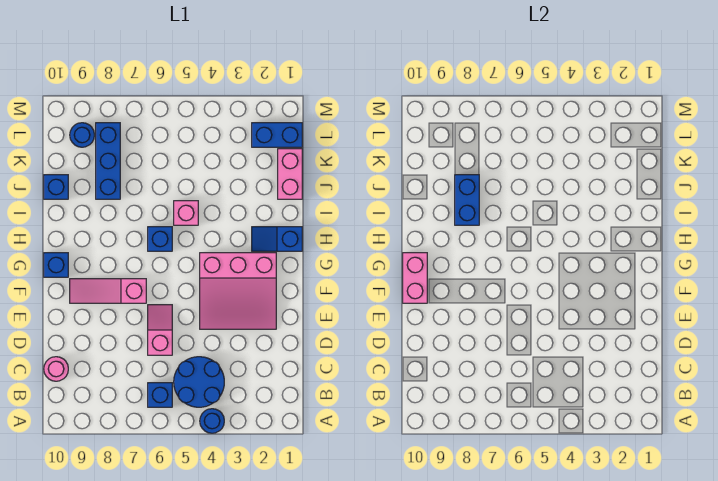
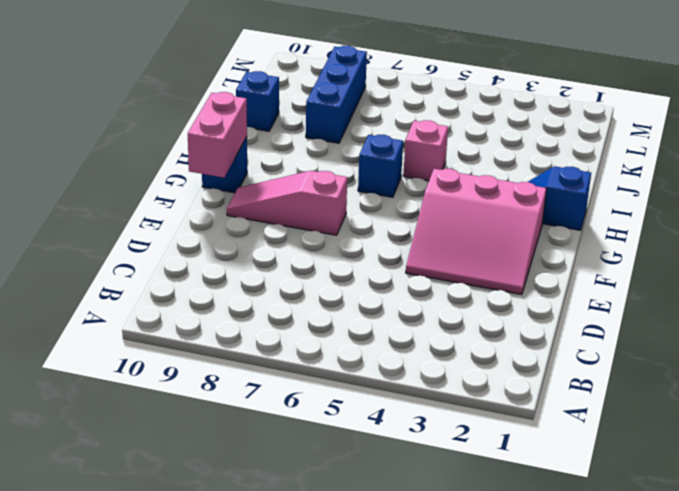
none -> blue round brick A4 level 1
none -> blue round brick B4:C5 level 1
none -> blue brick B6 level 1

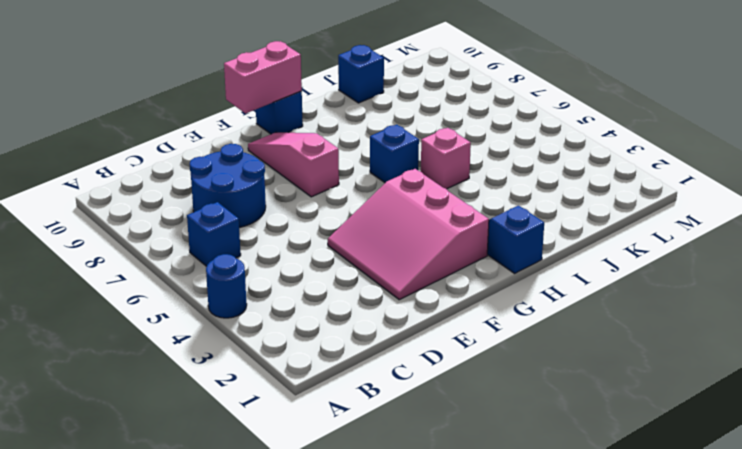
blue round brick C7:D8 level 1 -> blue round brick B4:C5 level 1
none -> pink round brick C10 level 1
none -> pink slope D6:E6 level 1 top D
none -> pink brick J1:K1 level 1

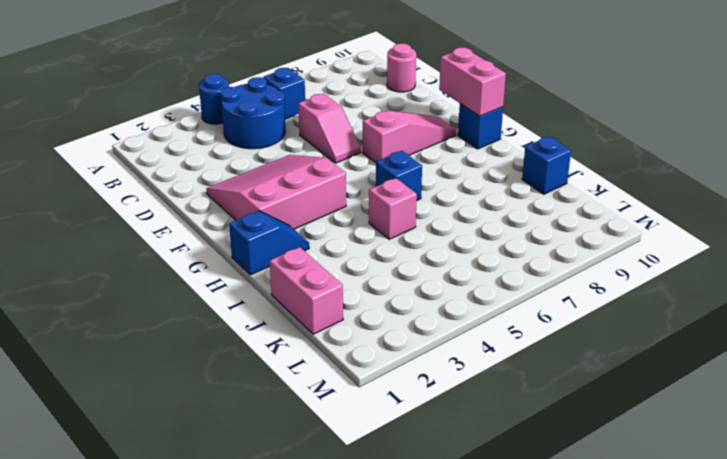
none -> blue brick J8:L8 level 1
none -> blue brick L1:L2 level 1
none -> blue round brick L9 level 1

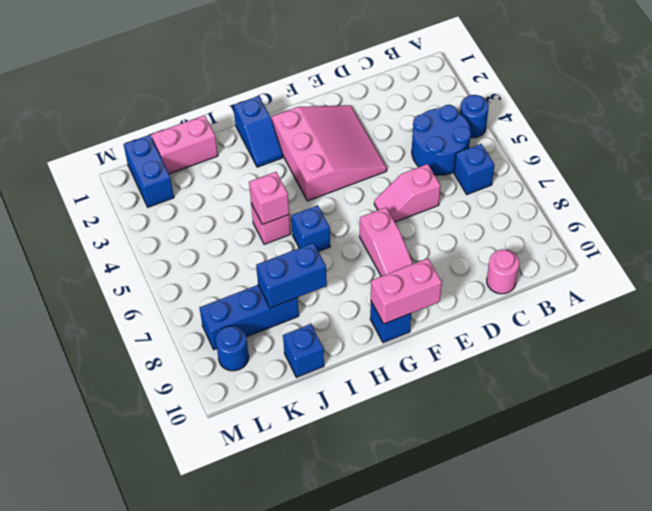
pink brick I5 level 2 -> none

